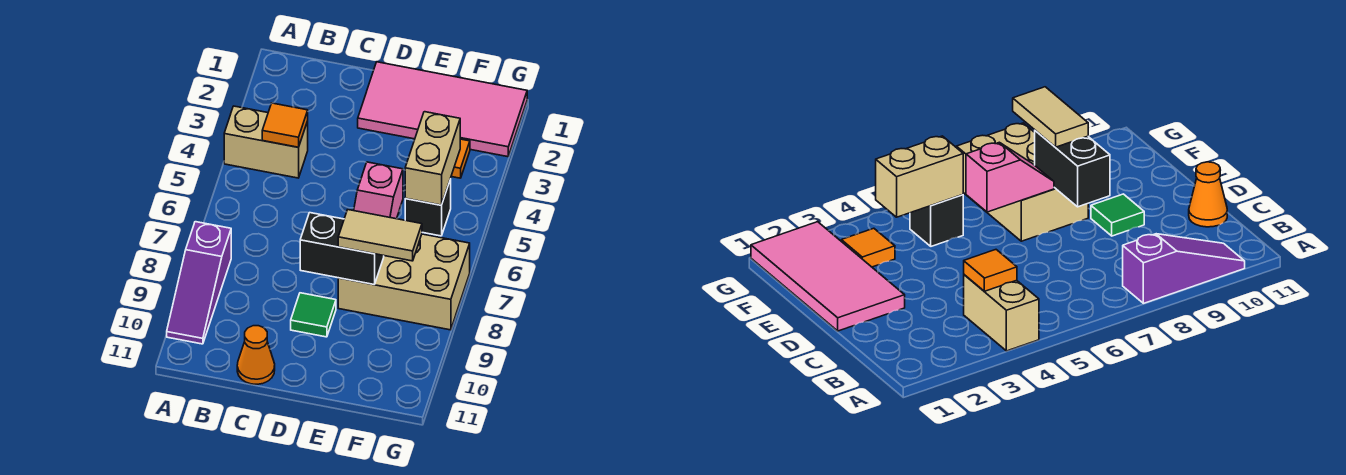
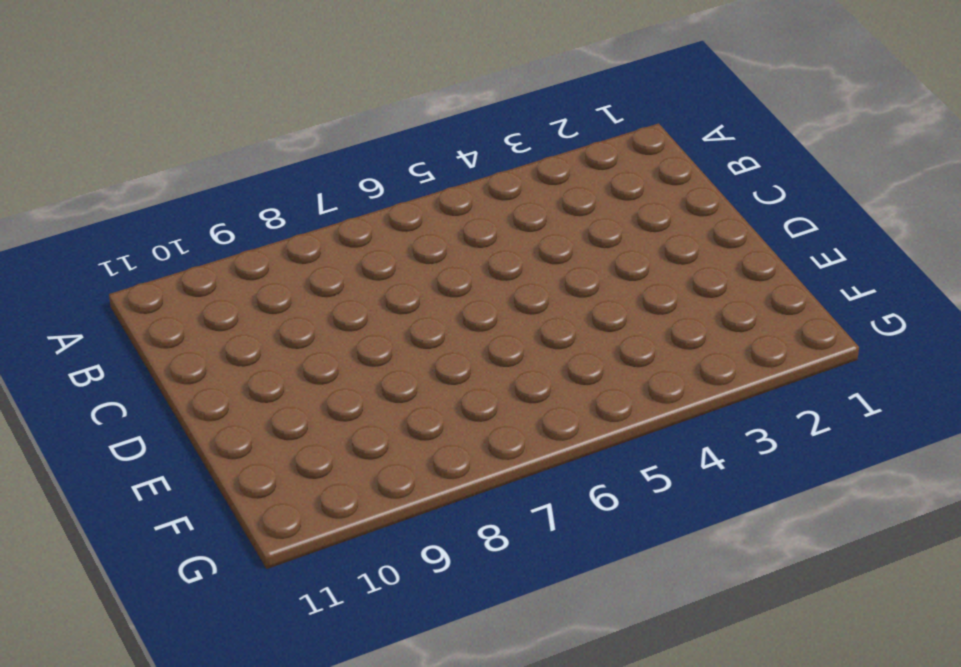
none -> tan brick A4:B4 level 1
none -> purple slope A8:A10 level 1 top 8
none -> orange cone C11 level 1

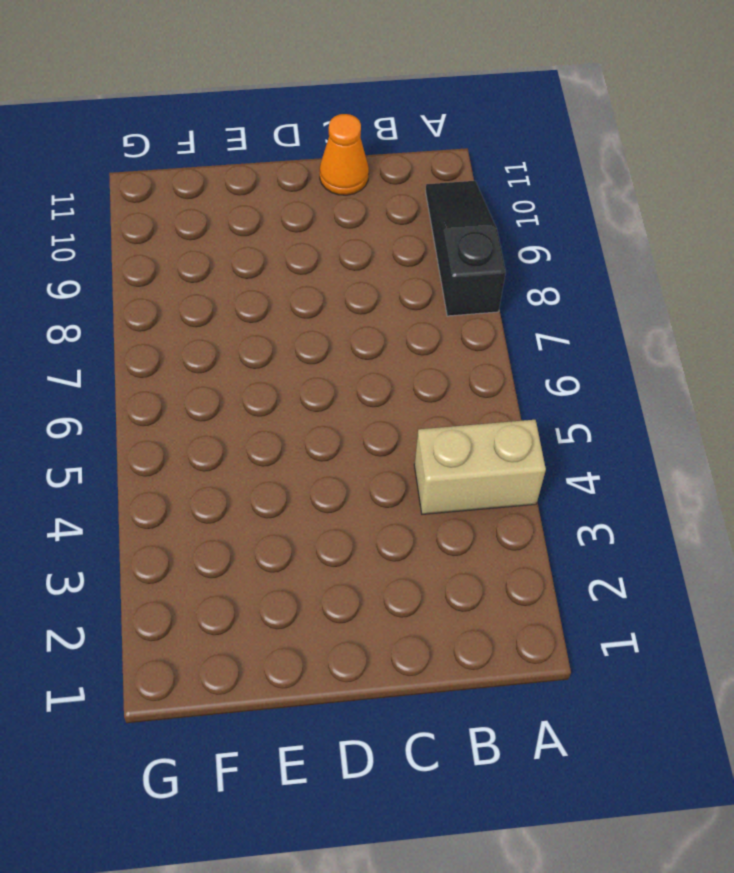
black slope A8:A10 level 1 top 8 -> purple slope A8:A10 level 1 top 8
none -> pink tile D1:G2 level 1
none -> green tile D9 level 1
none -> tan brick E7:G8 level 1

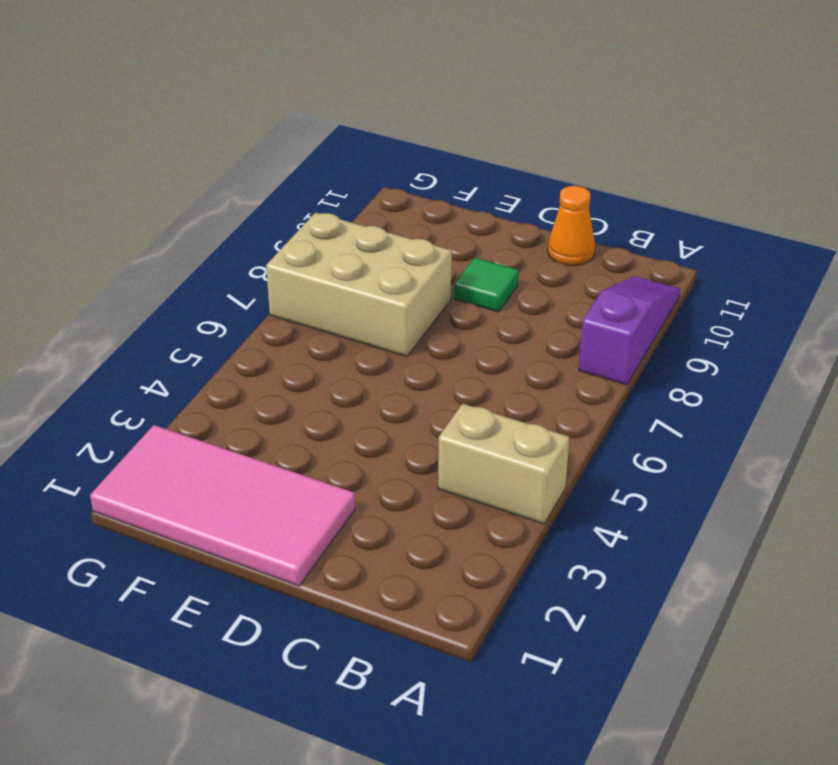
none -> orange tile F3 level 1
none -> black brick F5 level 1
none -> orange tile B4 level 2

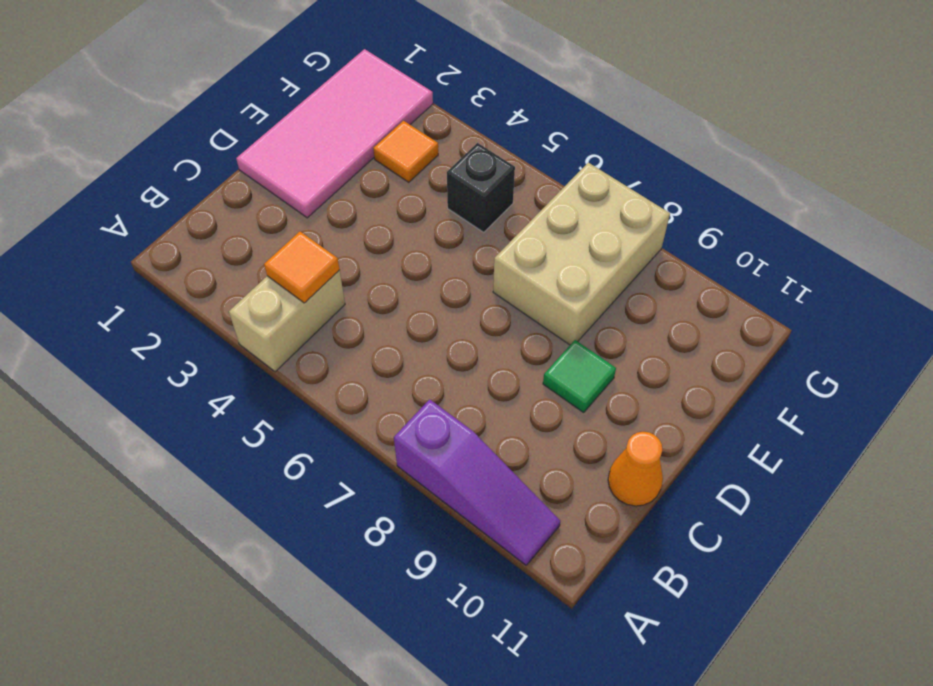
none -> black brick D8:E8 level 2
none -> pink slope E6:E7 level 2 top 6
none -> tan brick F4:F5 level 2

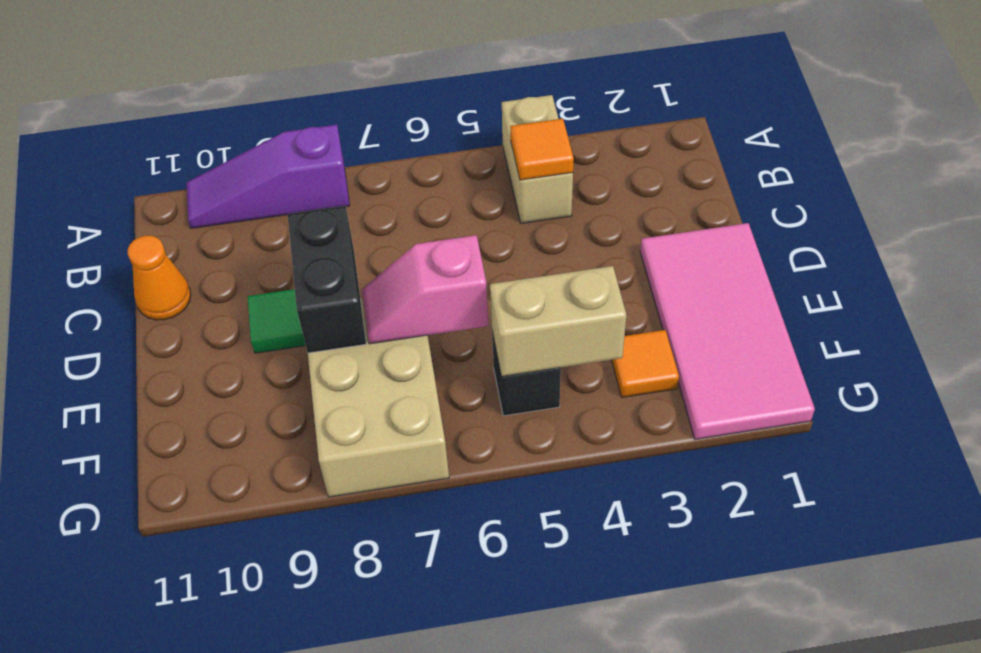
none -> tan tile E8:F8 level 3

